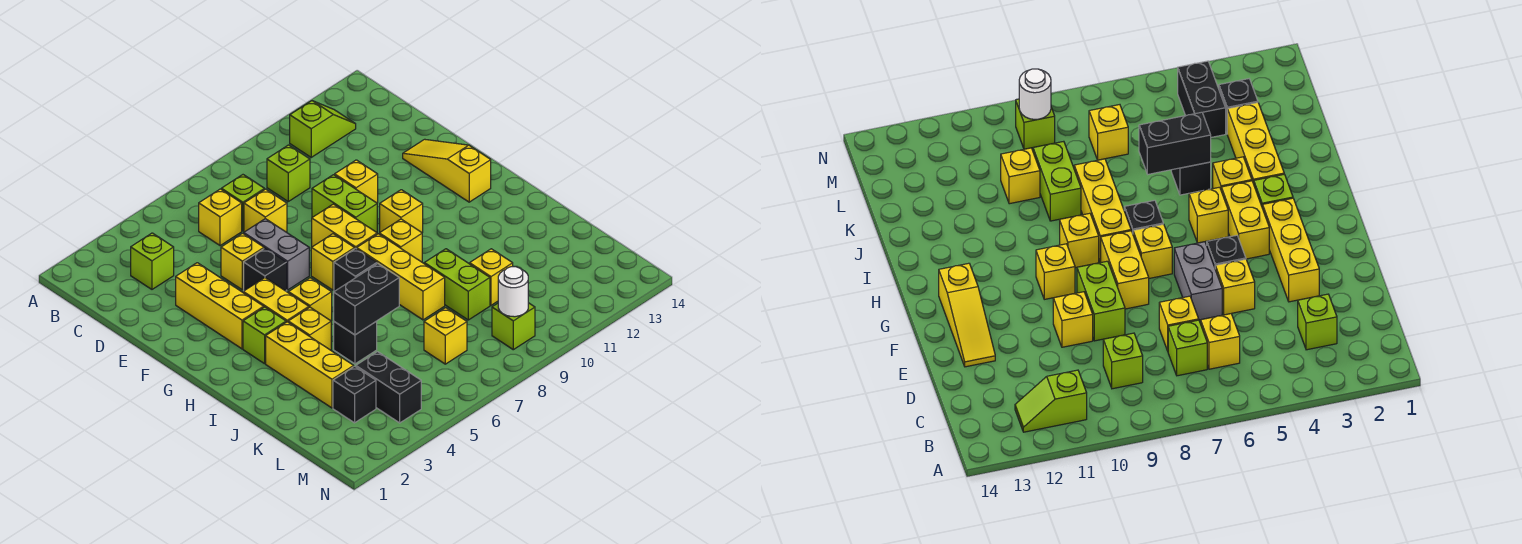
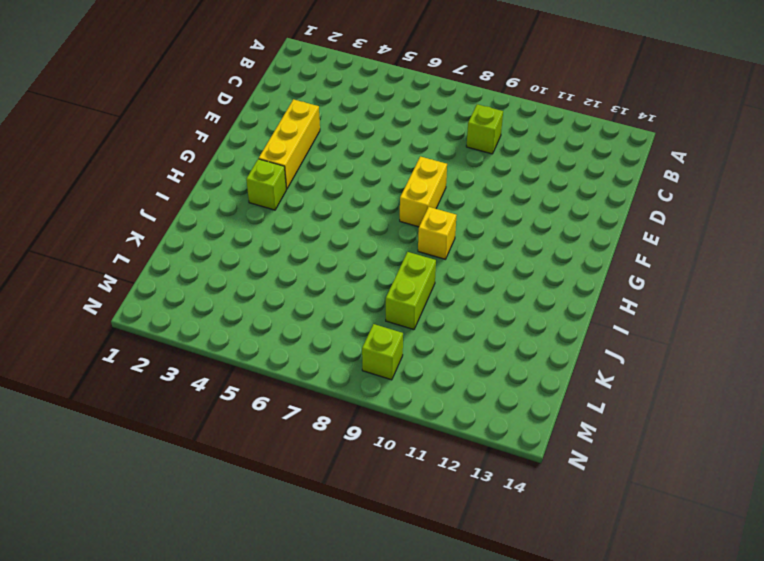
none -> lime slope B11:B12 level 1 top 11
none -> lime brick C3 level 1
none -> yellow brick C6 level 1
none -> lime brick C7 level 1

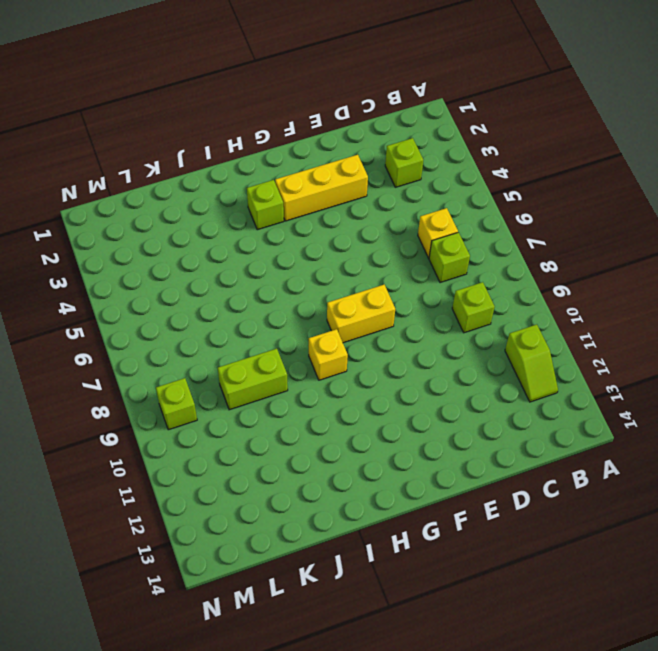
none -> yellow brick D7 level 1
none -> yellow brick E5 level 1
none -> grey brick E6:F6 level 1
none -> lime brick E9:F9 level 1

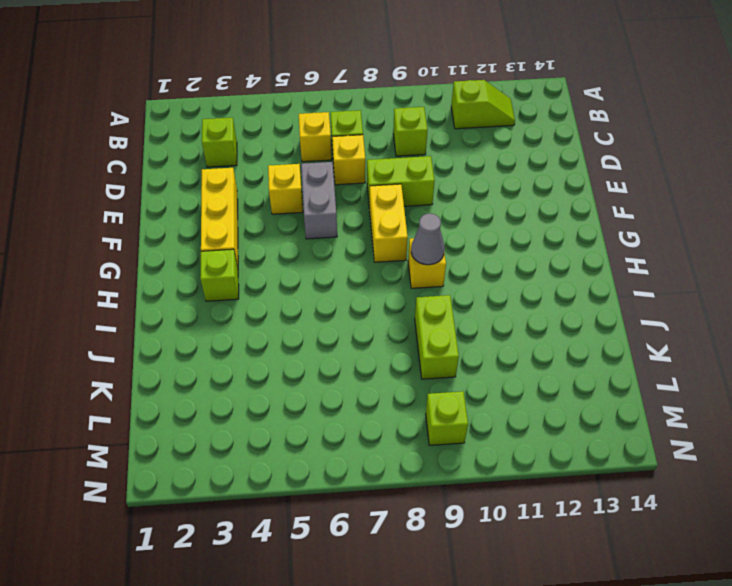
lime brick E8:E9 level 1 -> lime brick E9:F9 level 1
grey cone H9 level 2 -> none
none -> yellow brick E10 level 1
none -> yellow slope E13:G13 level 1 top G
none -> black brick F5 level 1
none -> yellow brick G4:H4 level 1

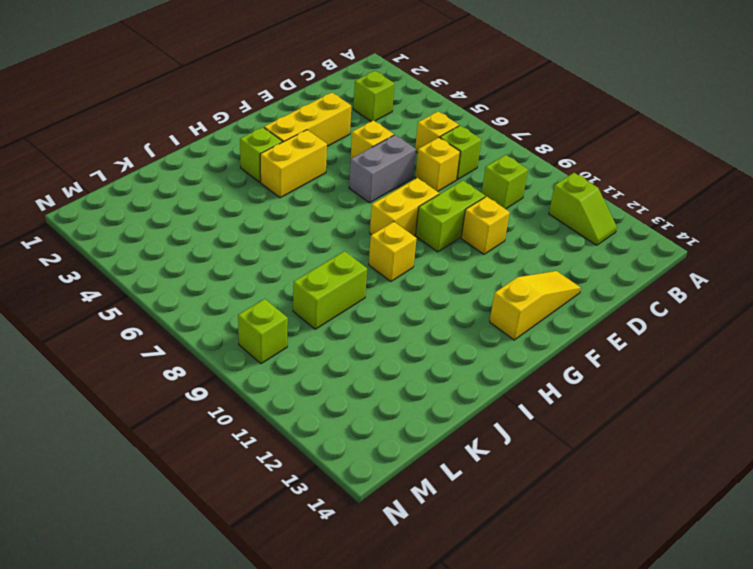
none -> black brick F5 level 1
none -> yellow brick G7 level 1
none -> yellow brick G10 level 1
none -> yellow brick H5 level 1

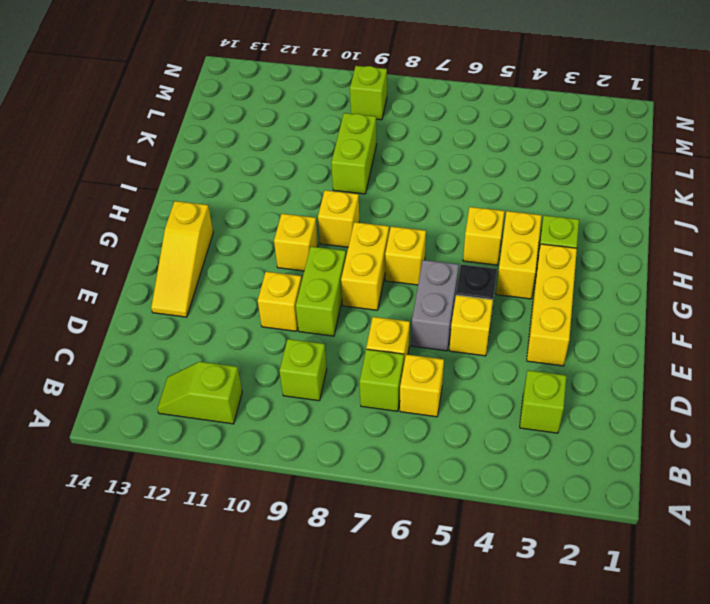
none -> black brick H7 level 1
none -> yellow brick H8:J8 level 1
none -> yellow brick I3:K3 level 1
none -> yellow brick I4 level 1

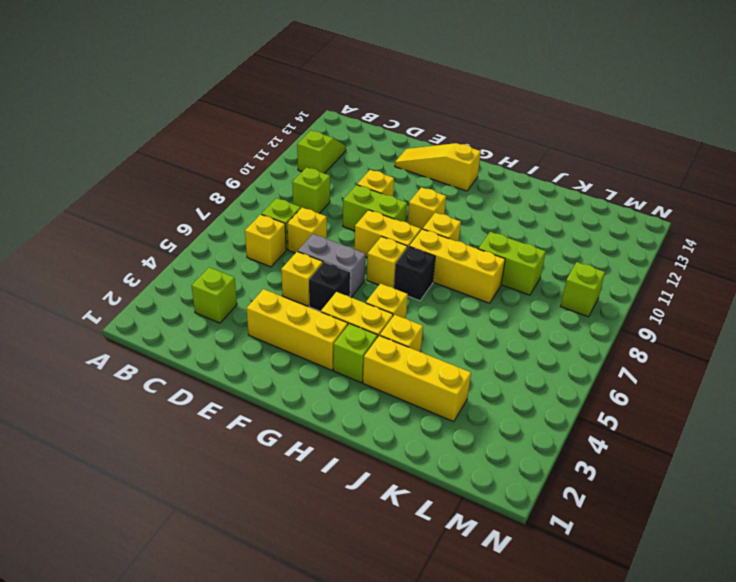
none -> black brick J5 level 1
none -> yellow brick K10 level 1
none -> black brick L3 level 1
none -> black brick L4:M4 level 1

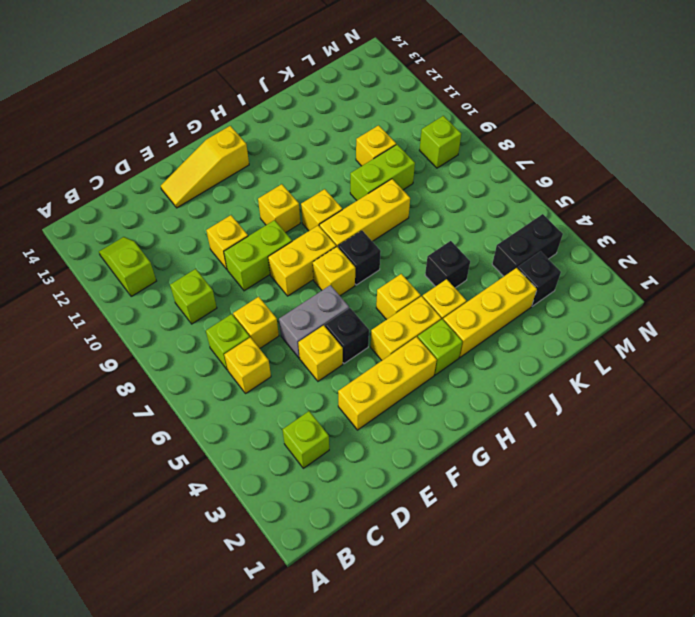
none -> yellow brick L7 level 1
none -> black brick J5:J6 level 2
none -> white round brick M9 level 2

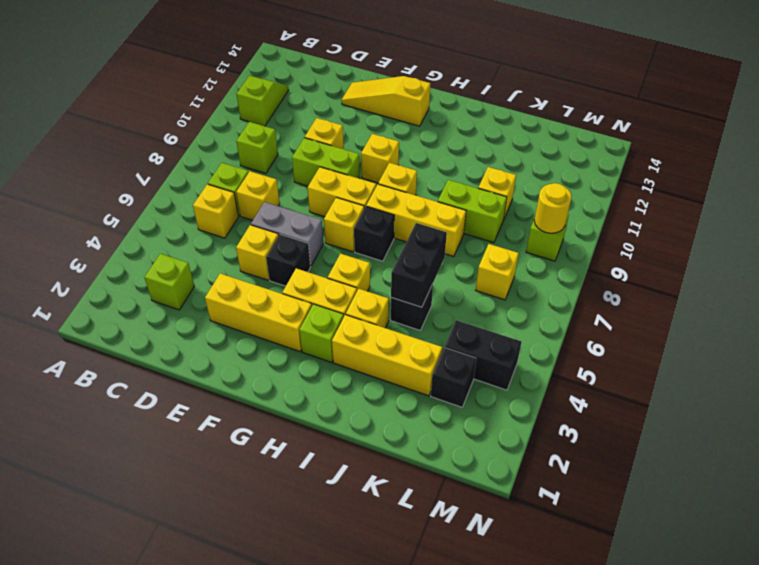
yellow round brick M9 level 2 -> white round brick M9 level 2

